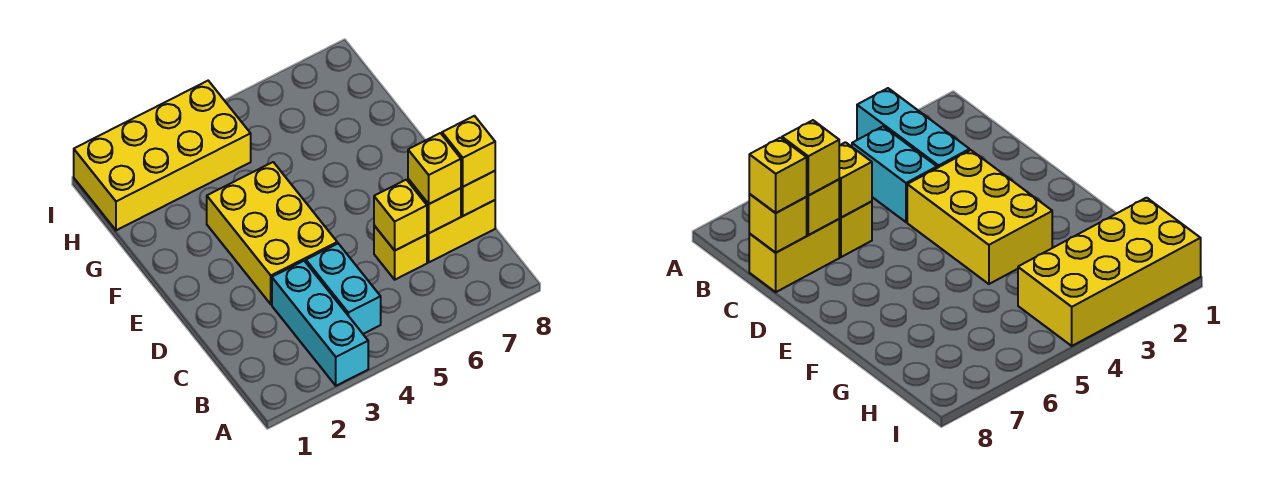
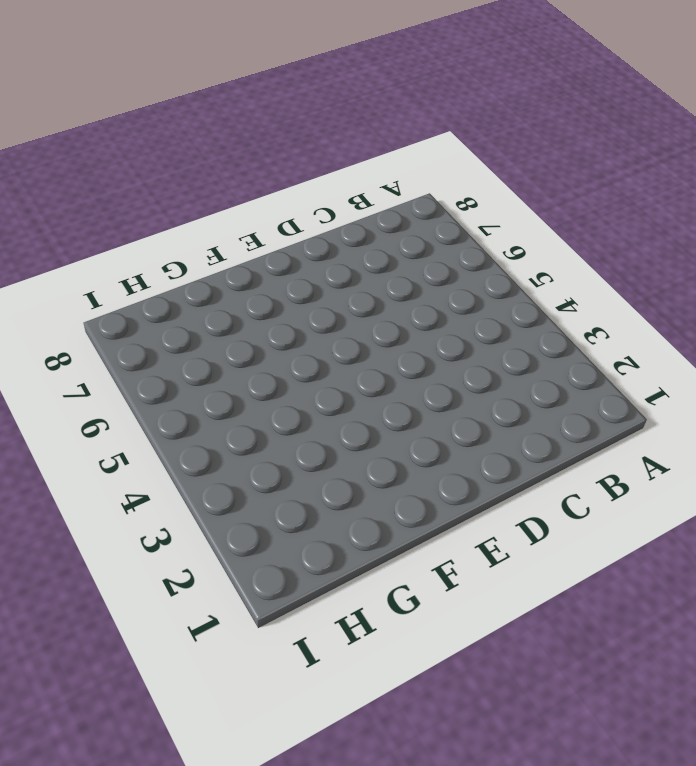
none -> cyan brick A3:C3 level 1
none -> cyan brick B4:C4 level 1

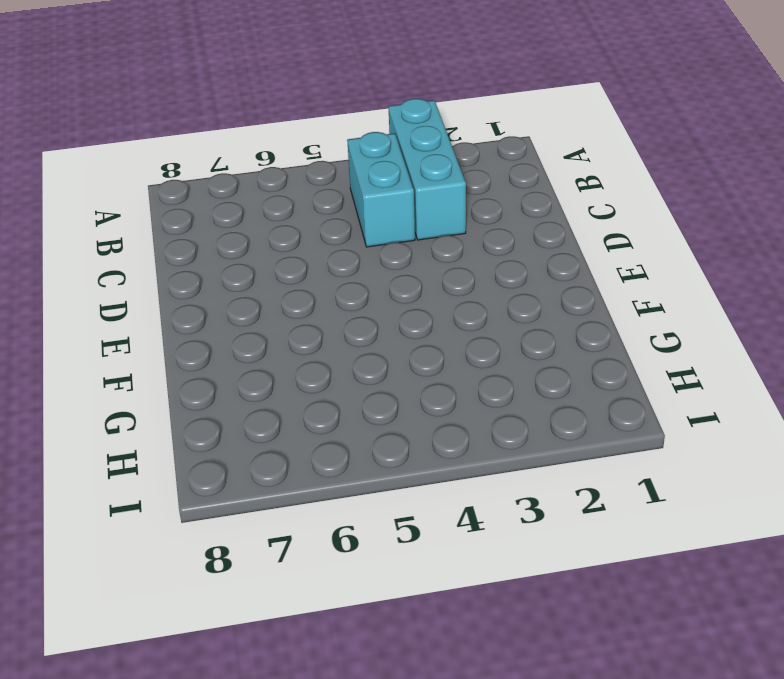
none -> yellow brick C6 level 1
none -> yellow brick C7:C8 level 1

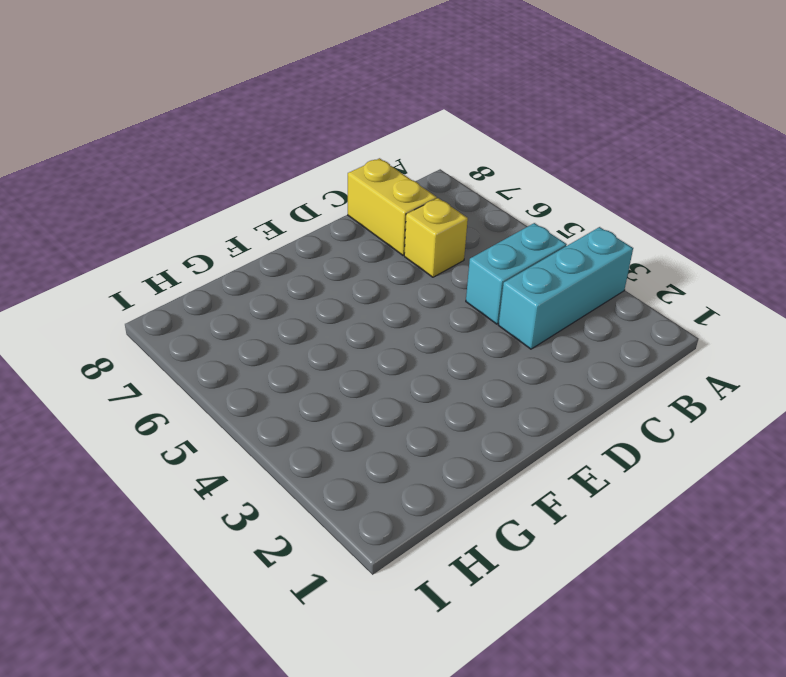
none -> yellow brick D3:F4 level 1
none -> yellow brick H1:I4 level 1

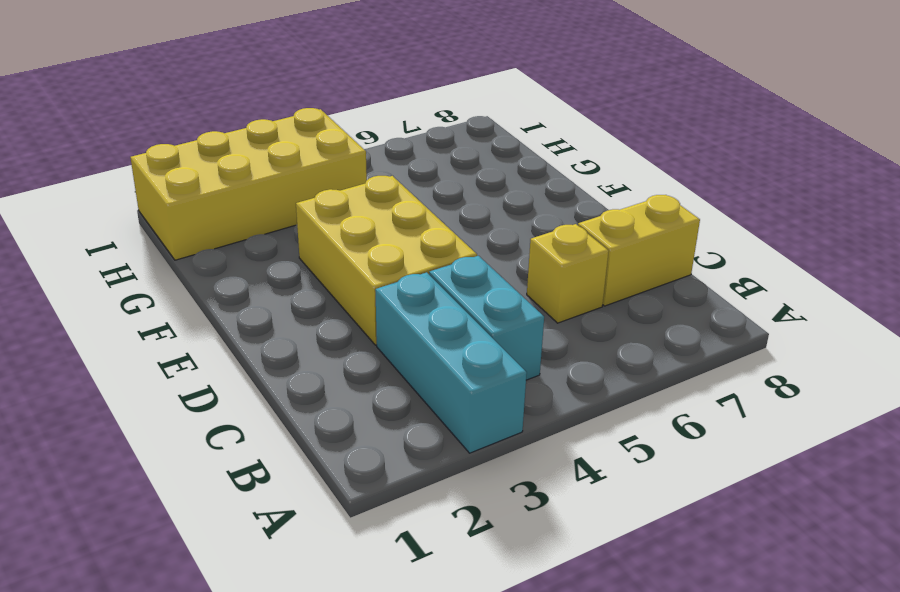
none -> yellow brick C6 level 2
none -> yellow brick C7 level 2

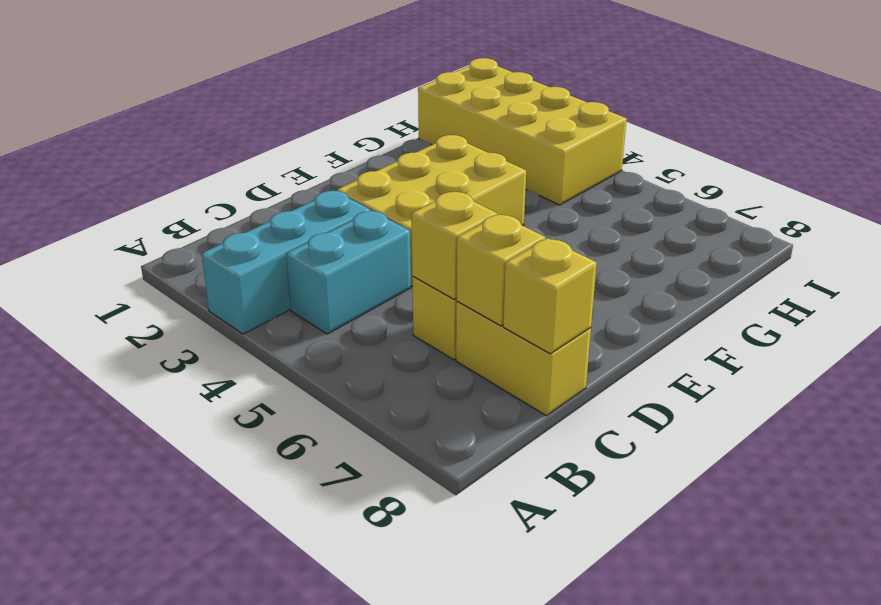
none -> yellow brick C7 level 3
none -> yellow brick C8 level 3

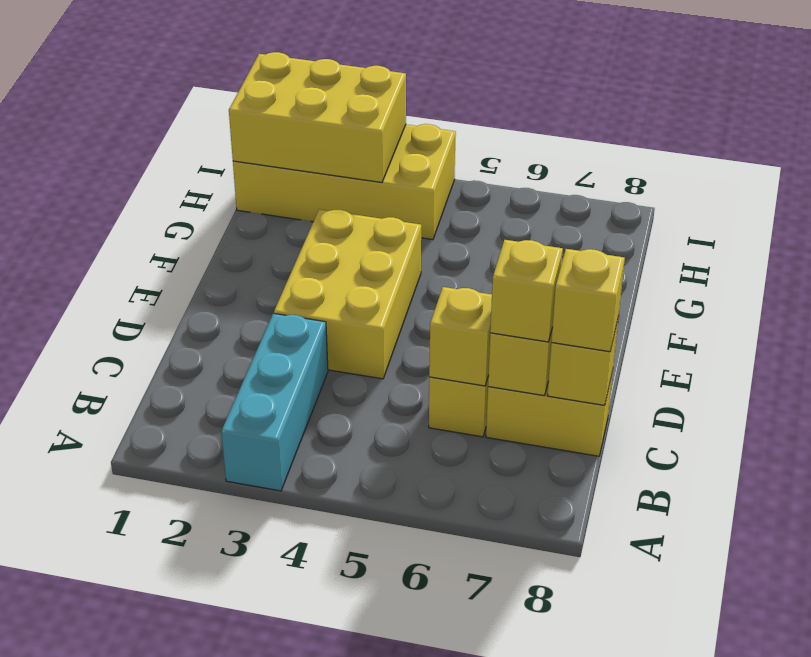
yellow brick H1:I3 level 2 -> none
none -> cyan brick B4:C4 level 1

